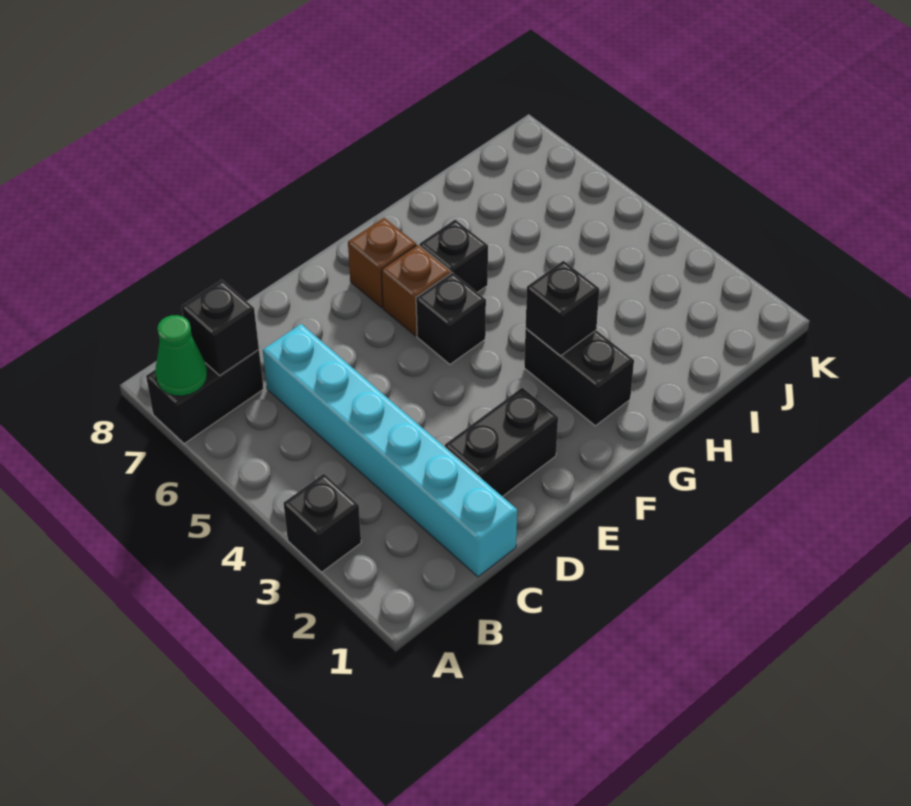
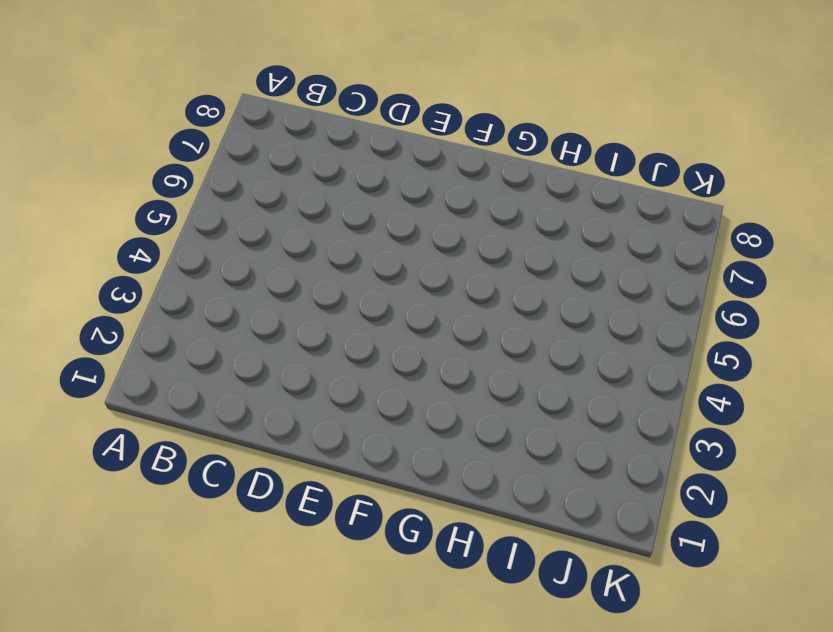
none -> black brick A3 level 1
none -> black brick A7:B7 level 1
none -> cyan brick C1:C6 level 1

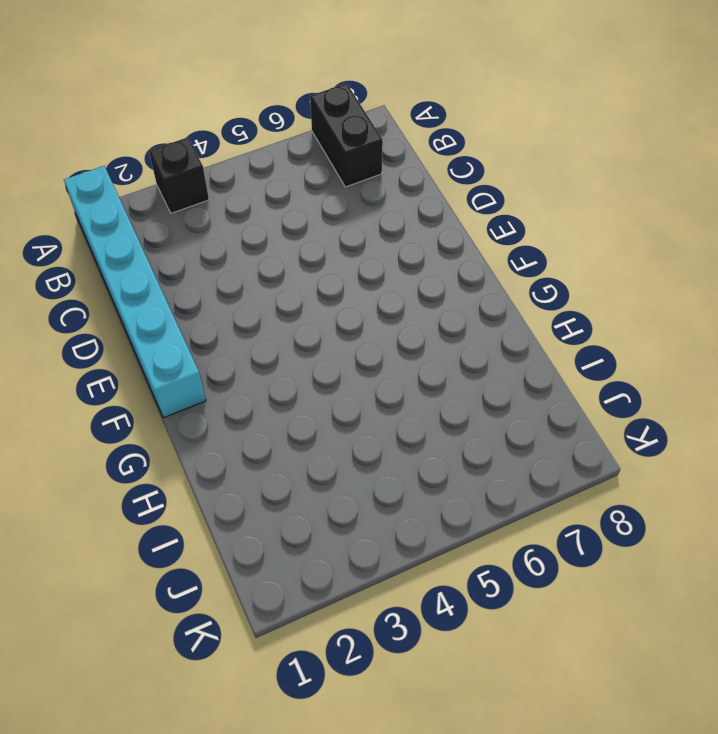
cyan brick A1:F1 level 1 -> cyan brick C1:C6 level 1
none -> black brick D2:E2 level 1
none -> black brick F5 level 1
none -> brown brick F6 level 1

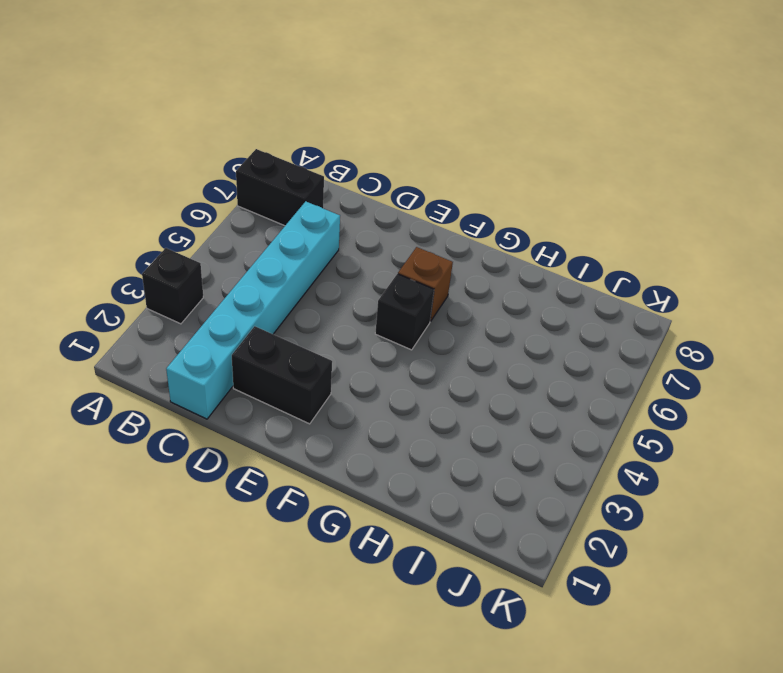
none -> brown brick F7 level 1
none -> black brick G2:G3 level 1
none -> black brick G6 level 1

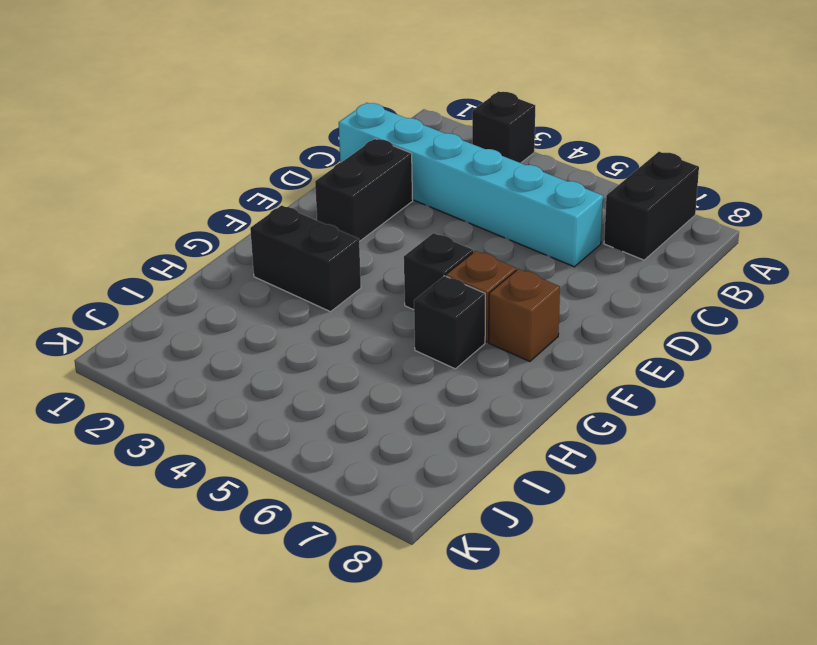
none -> green cone A7 level 2
none -> black brick B7 level 2
none -> black brick G3 level 2

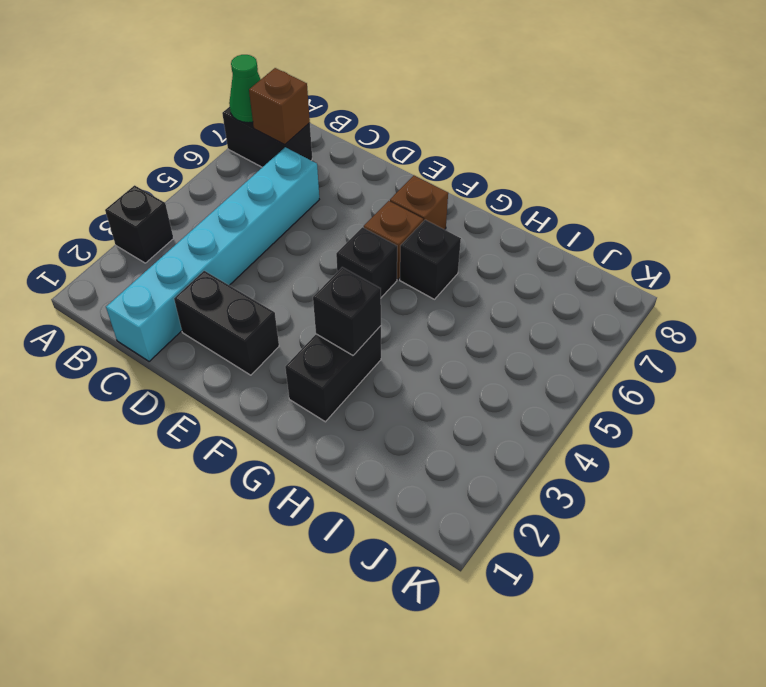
brown brick B7 level 2 -> black brick B7 level 2

